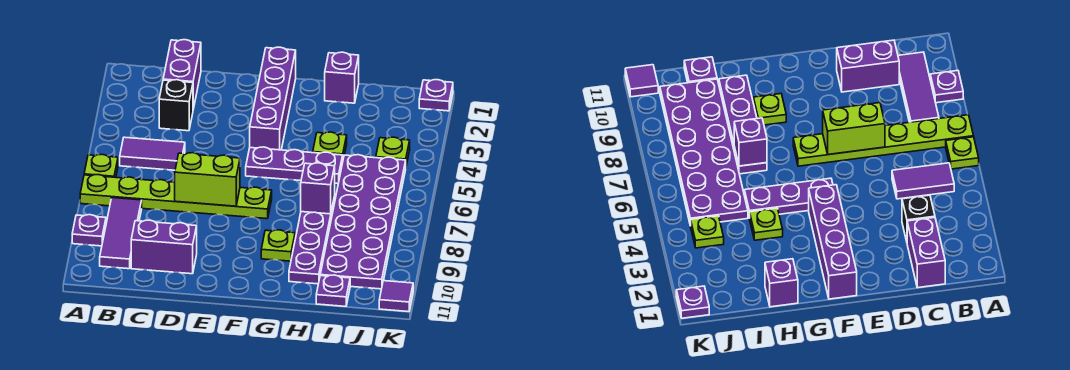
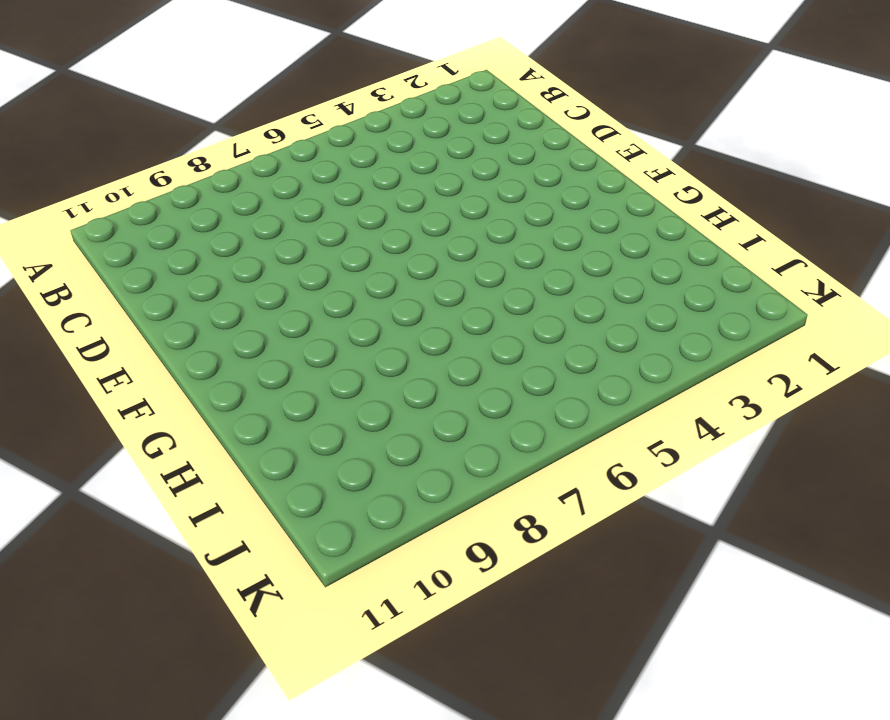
none -> lime plate A6 level 1
none -> lime plate A7:F7 level 1
none -> purple plate A9 level 1

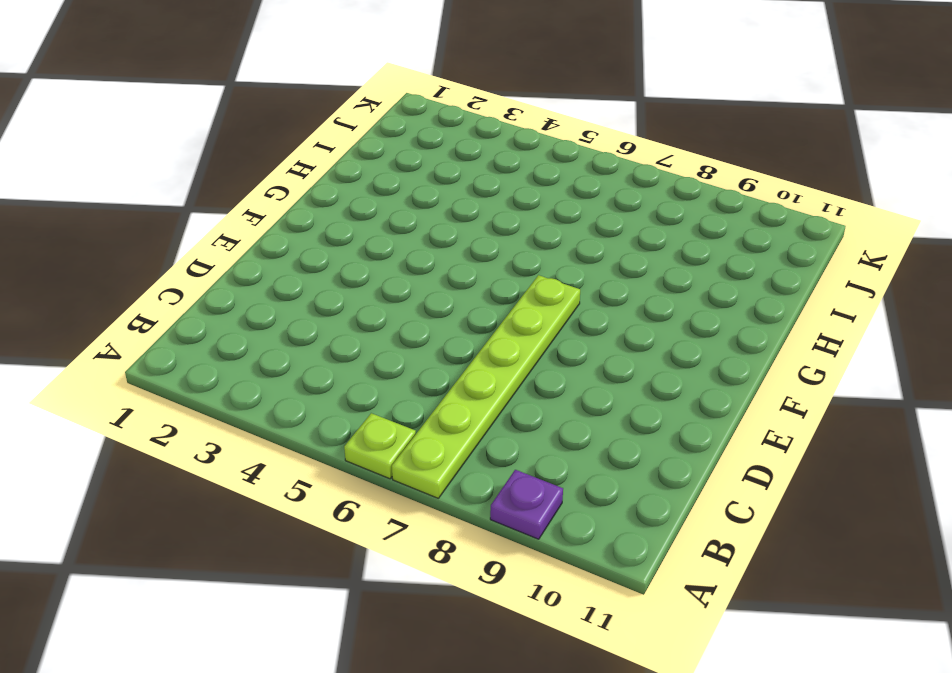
none -> purple tile B5:C5 level 1
none -> purple tile B8:B10 level 1
none -> purple brick C1:C2 level 1

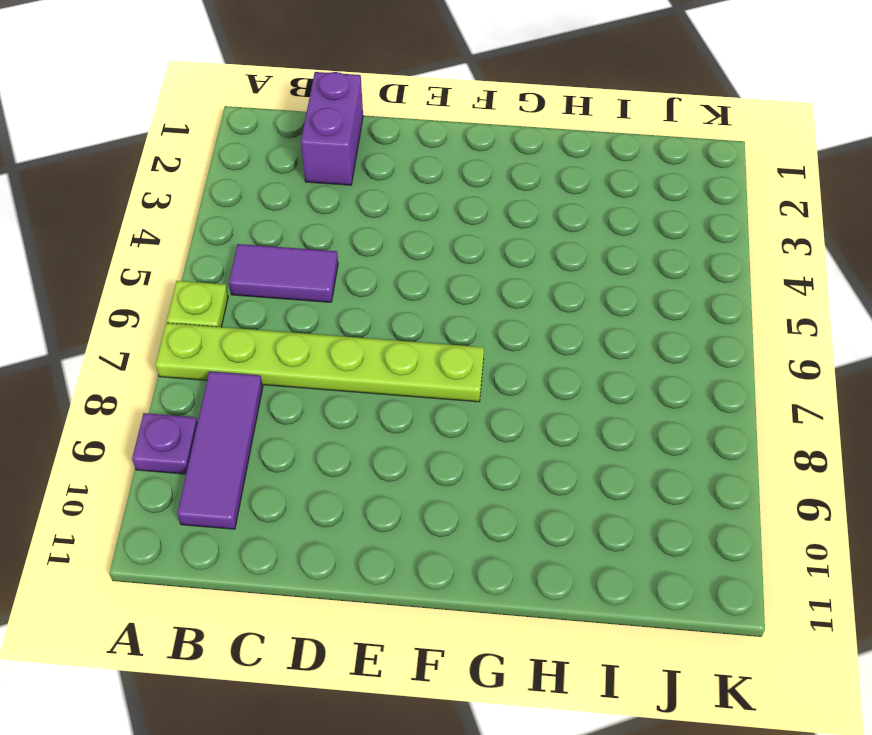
none -> black brick C3 level 1
none -> purple brick C10:D10 level 1
none -> purple brick F1:F4 level 1

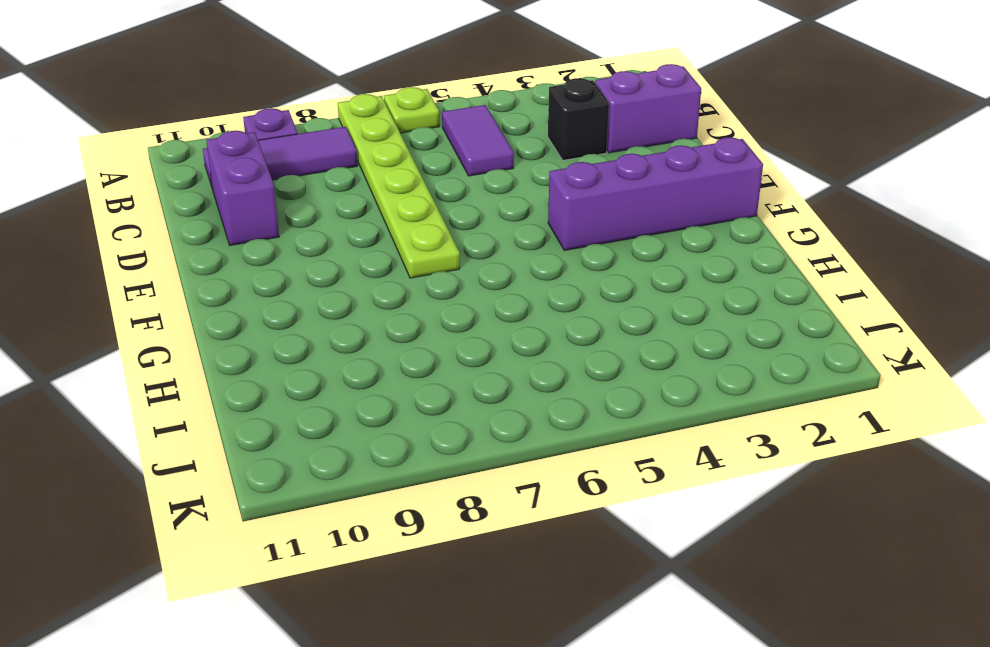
none -> purple plate F5:H5 level 1
none -> lime plate G9 level 1
none -> purple brick H1 level 1

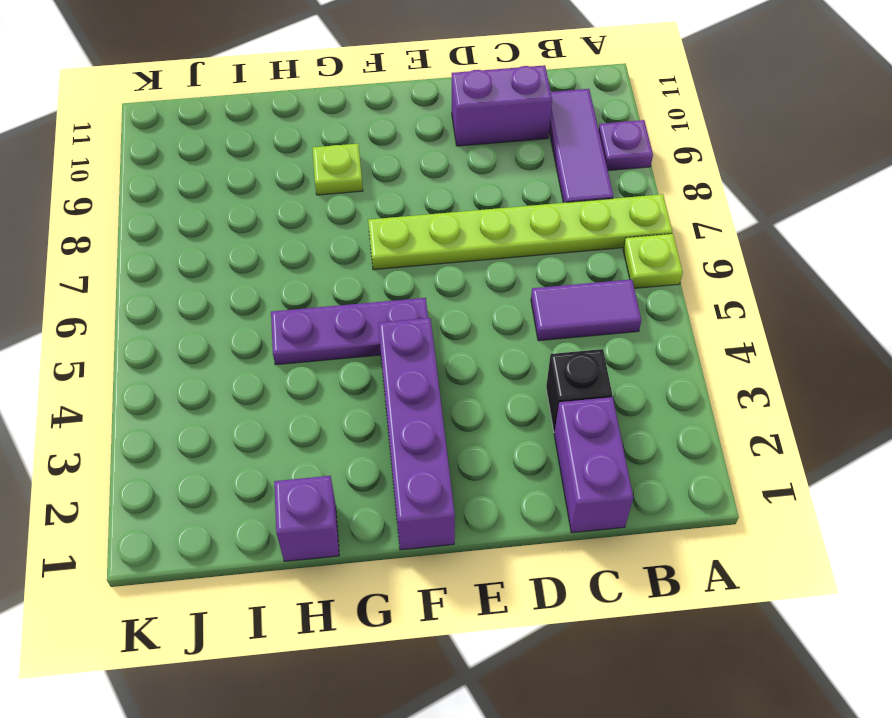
none -> lime plate H4 level 1
none -> purple plate H7:H10 level 1
none -> purple plate I5:J10 level 1

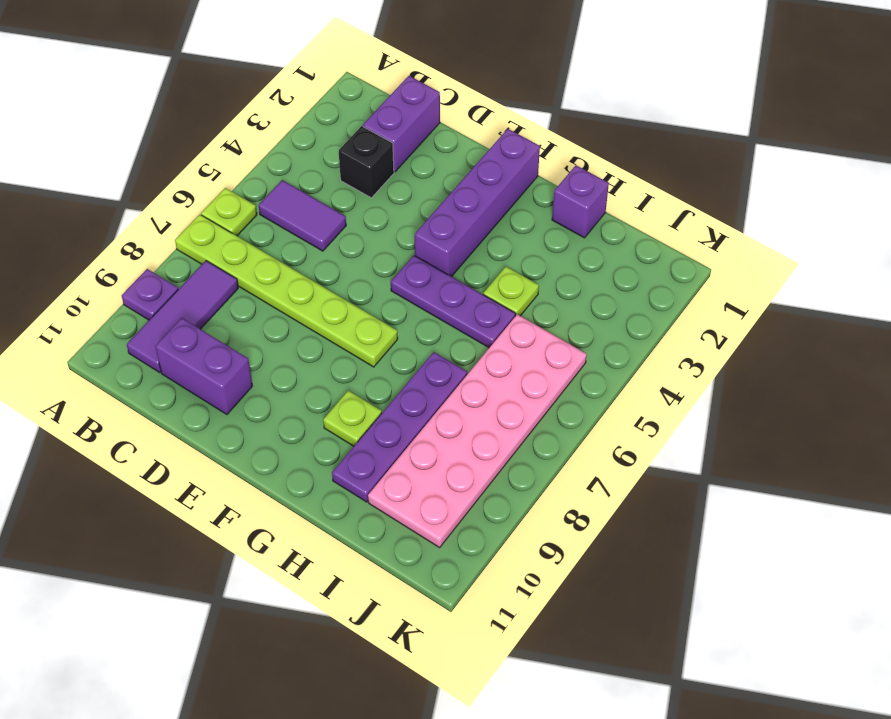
pink plate I5:J10 level 1 -> purple plate I5:J10 level 1
none -> purple plate I11 level 1
none -> lime plate J4 level 1
none -> purple plate K1 level 1

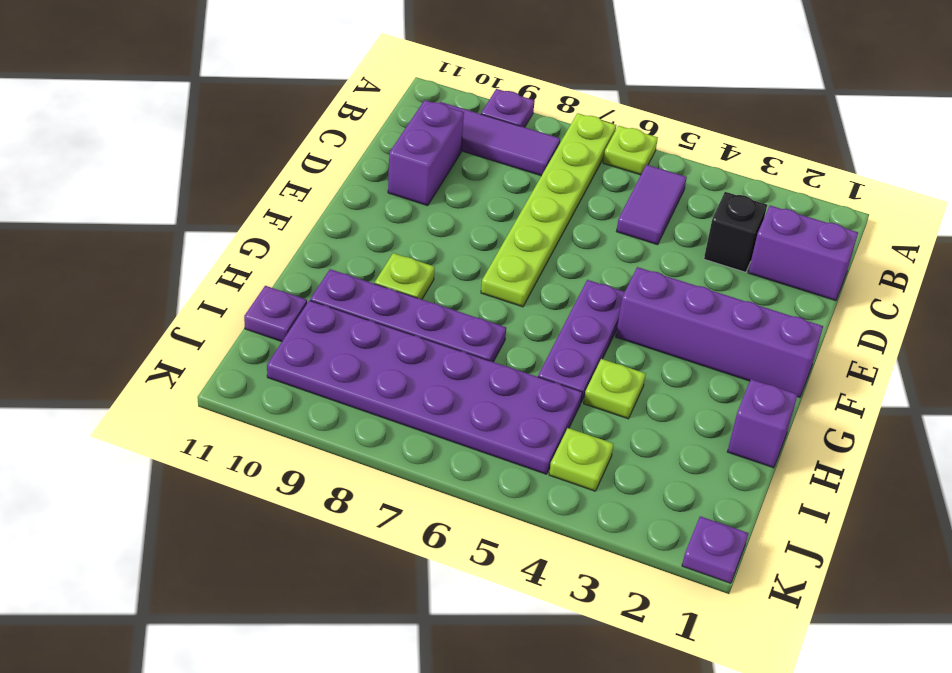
none -> purple tile K11 level 1
none -> lime brick D7:E7 level 2
none -> purple brick H7 level 2

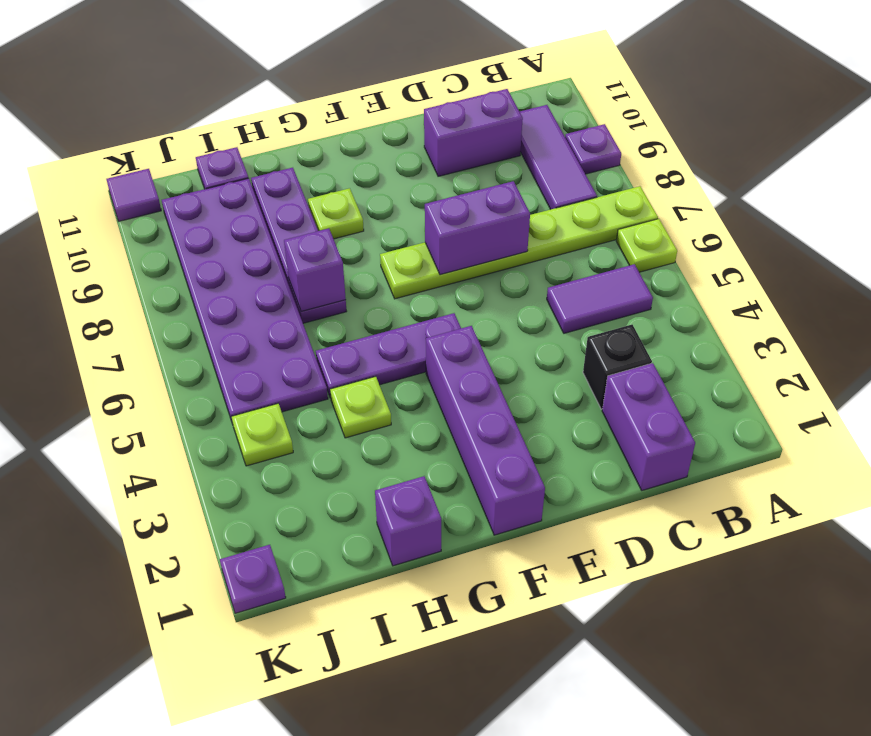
purple brick D7:E7 level 2 -> lime brick D7:E7 level 2

